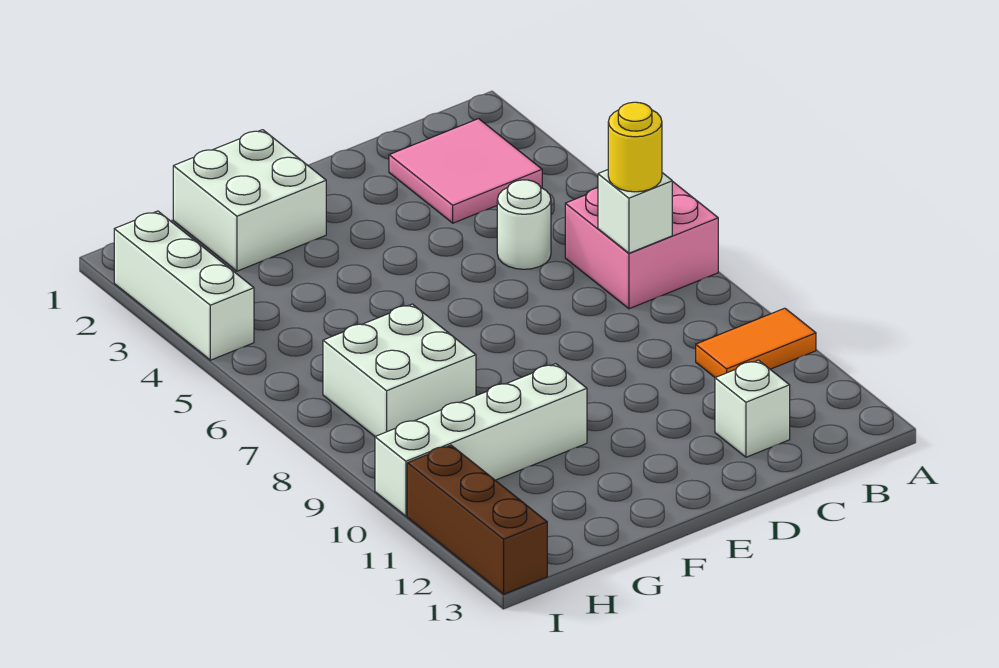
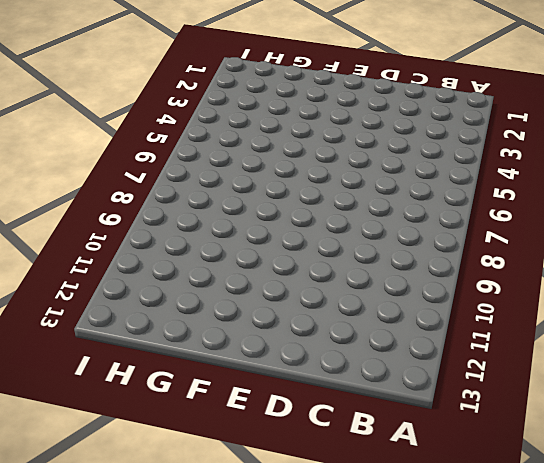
none -> pink brick A6:B7 level 1
none -> orange tile A10:B10 level 1
none -> pink tile B2:C3 level 1

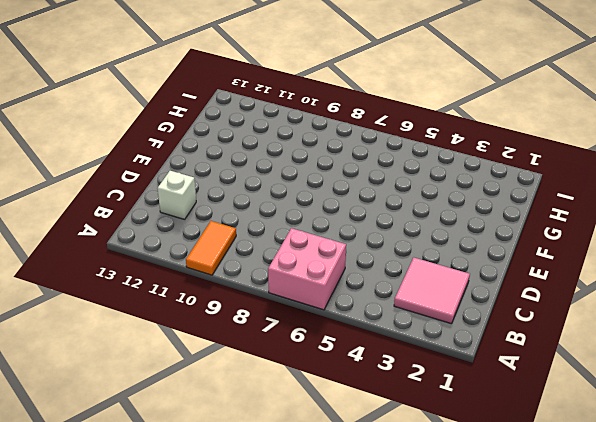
none -> white round brick C5 level 1
none -> white brick F1:G2 level 1
none -> white brick F10:I10 level 1

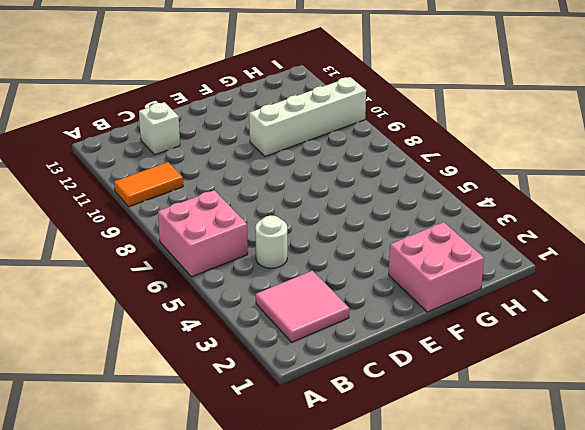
pink brick F1:G2 level 1 -> white brick F1:G2 level 1
none -> white brick G7:H8 level 1
none -> white brick I2:I4 level 1
none -> brown brick I11:I13 level 1

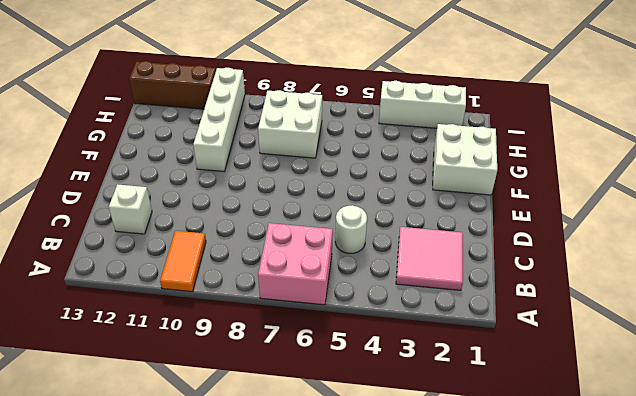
none -> white brick B7 level 2
none -> yellow round brick B7 level 3

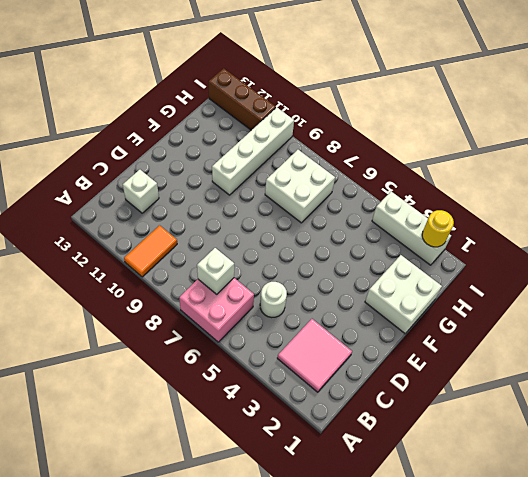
yellow round brick I2 level 2 -> yellow round brick B7 level 3

